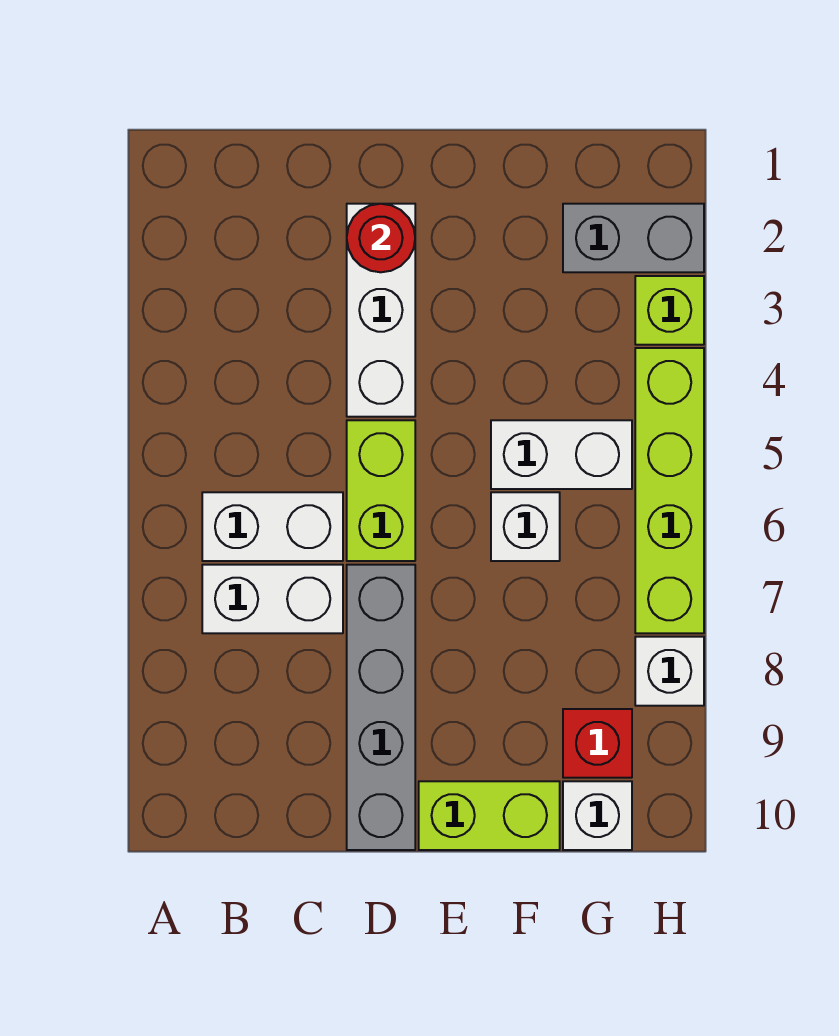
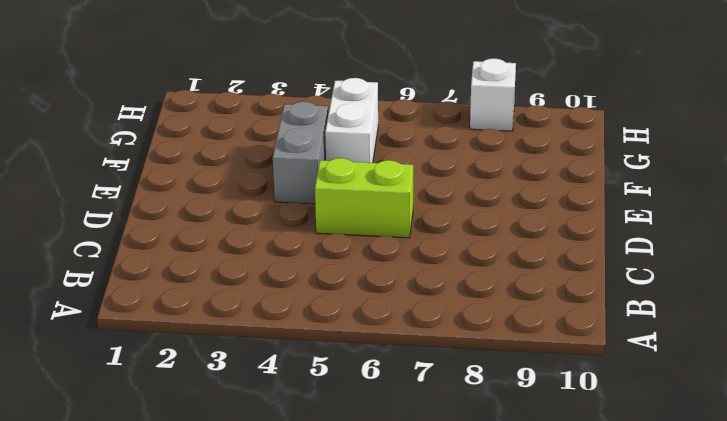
grey brick E4:F4 level 1 -> grey brick G2:H2 level 1
none -> white brick B6:C6 level 1
none -> white brick B7:C7 level 1
none -> white brick D2:D4 level 1

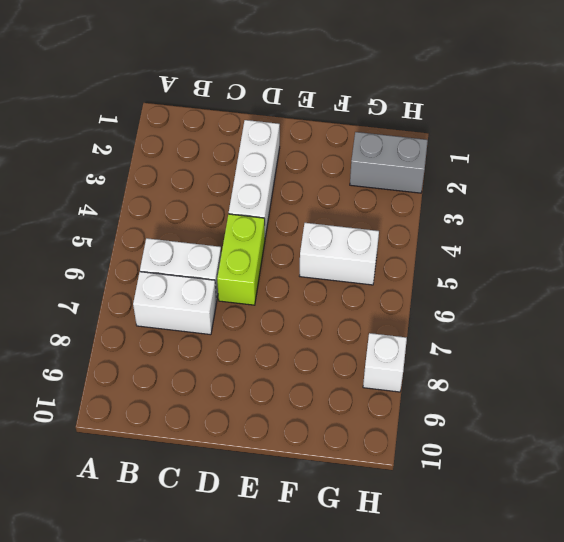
none -> grey brick D7:D10 level 1
none -> lime brick E10:F10 level 1
none -> white brick F6 level 1

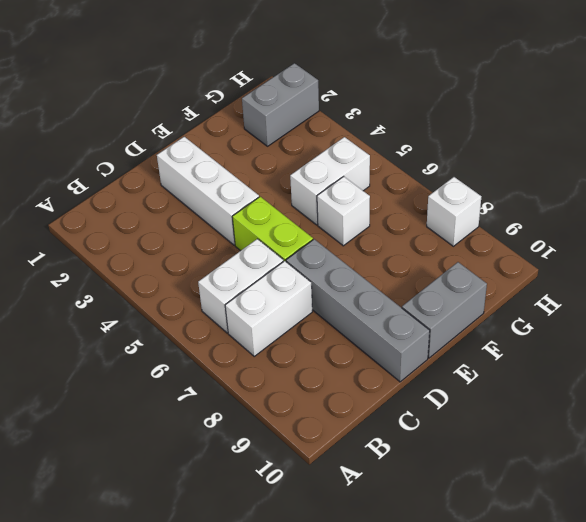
grey brick E10:F10 level 1 -> lime brick E10:F10 level 1
none -> red brick G9 level 1
none -> white brick G10 level 1
none -> lime brick H3 level 1

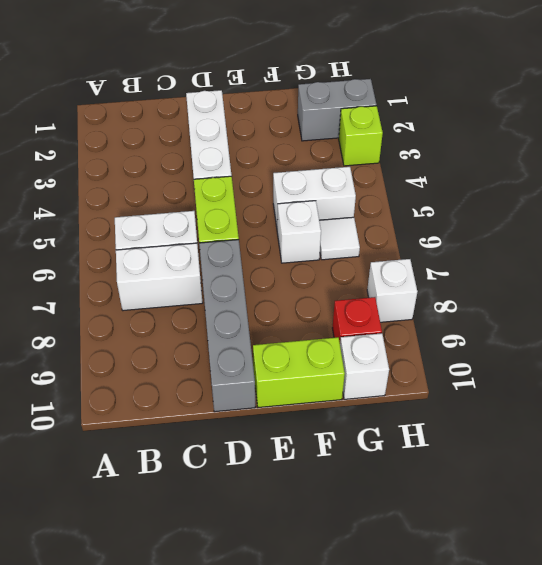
white tile G6 level 1 -> none
none -> lime brick H4:H7 level 1
none -> red round brick D2 level 2

